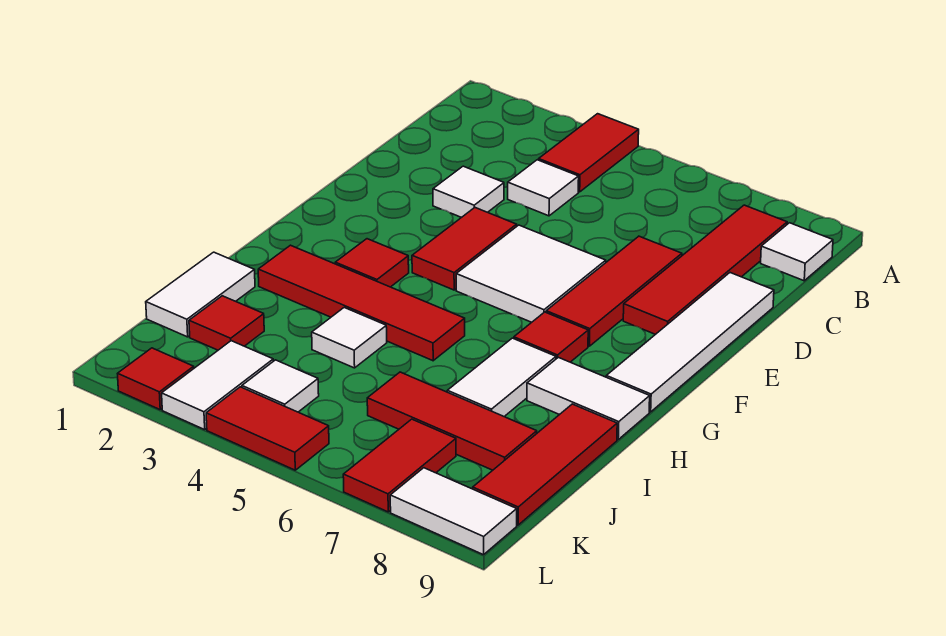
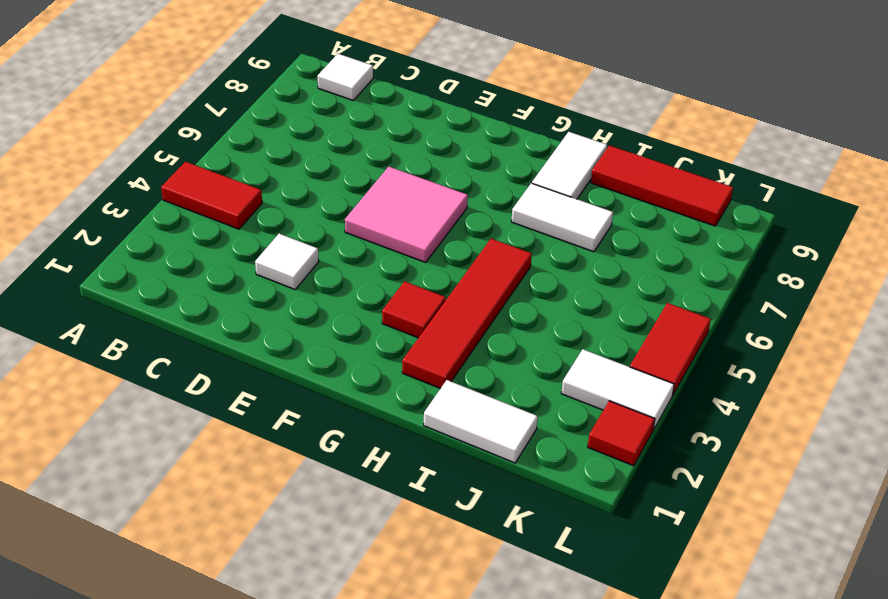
pink tile E5:F6 level 1 -> white tile E5:F6 level 1
none -> red tile B8:E8 level 1
none -> white tile C4 level 1
none -> red tile D7:F7 level 1

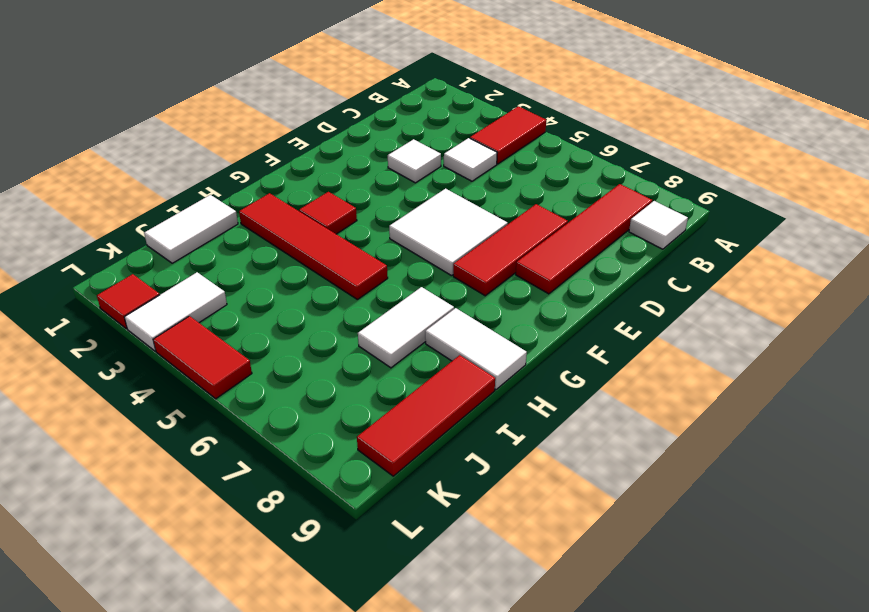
none -> white tile D9:G9 level 1
none -> red tile E4:F4 level 1
none -> red tile G7 level 1

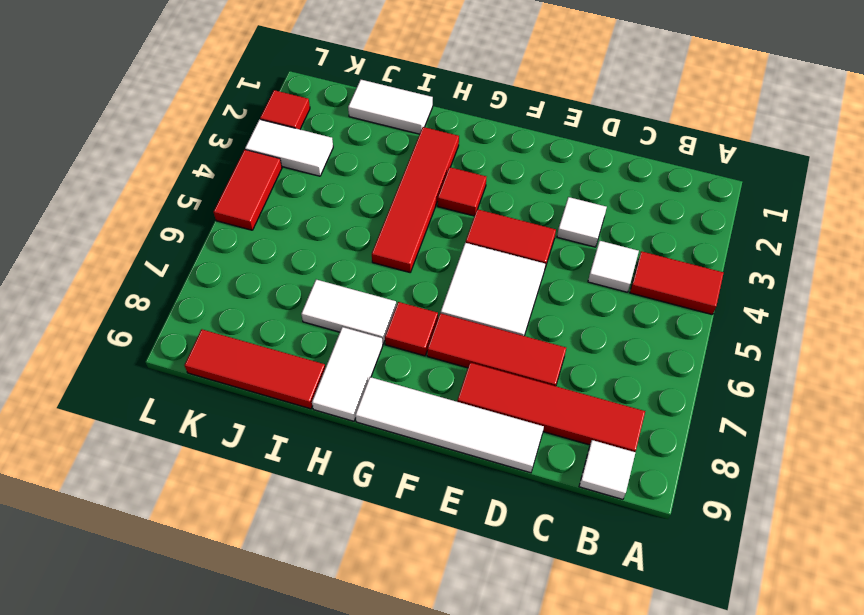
none -> white tile I4 level 1
none -> red tile J2 level 1
none -> red tile J6:J8 level 1

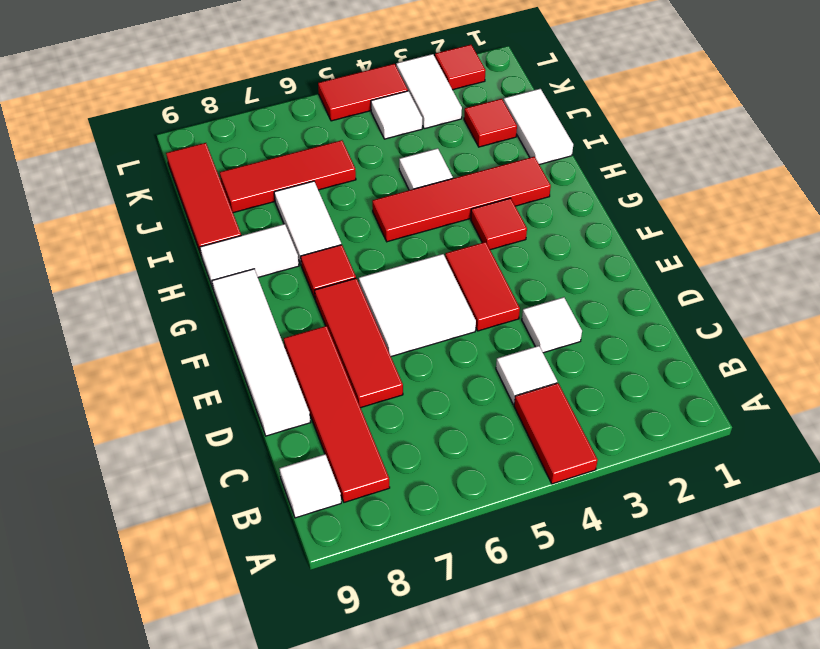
none -> red tile K7:L7 level 1
none -> white tile L8:L9 level 1

